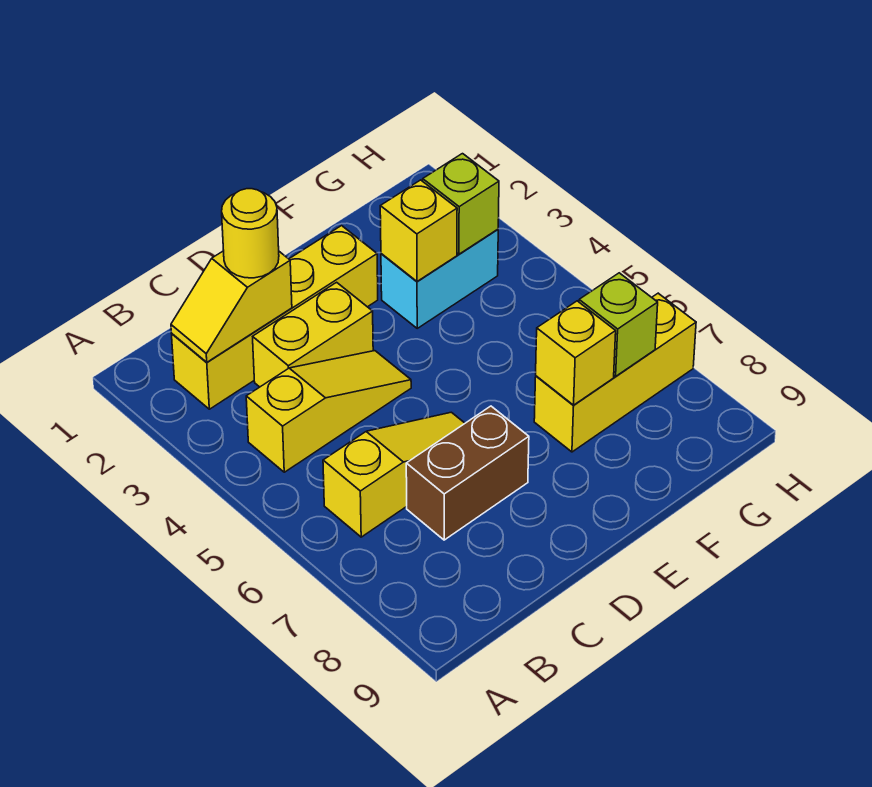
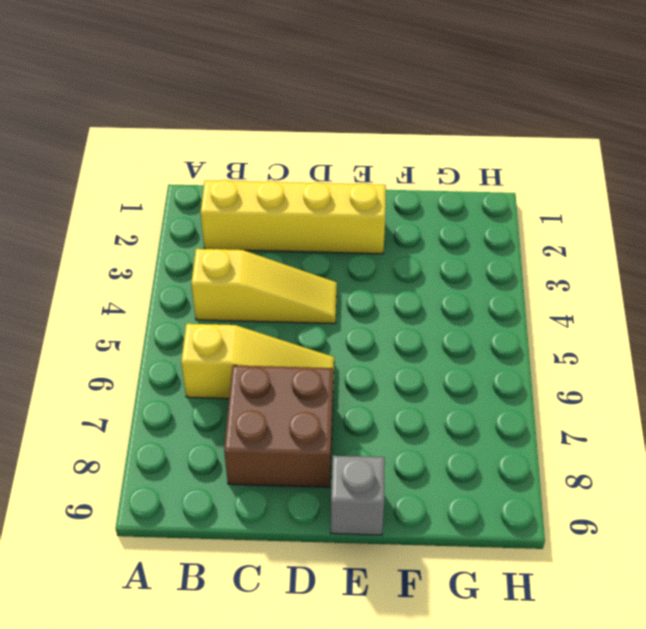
brown brick C7:D8 level 1 -> brown brick C7:D7 level 1
grey brick E9 level 1 -> none
none -> yellow brick C3:D3 level 1
none -> cyan brick F3:G3 level 1
none -> yellow brick F7:H7 level 1

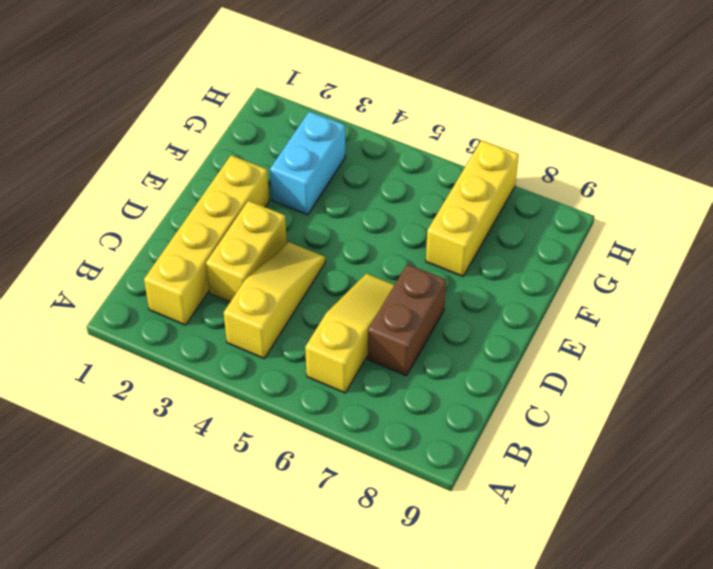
none -> yellow slope B2:C2 level 2 top C
none -> yellow brick F3 level 2
none -> yellow brick F7 level 2

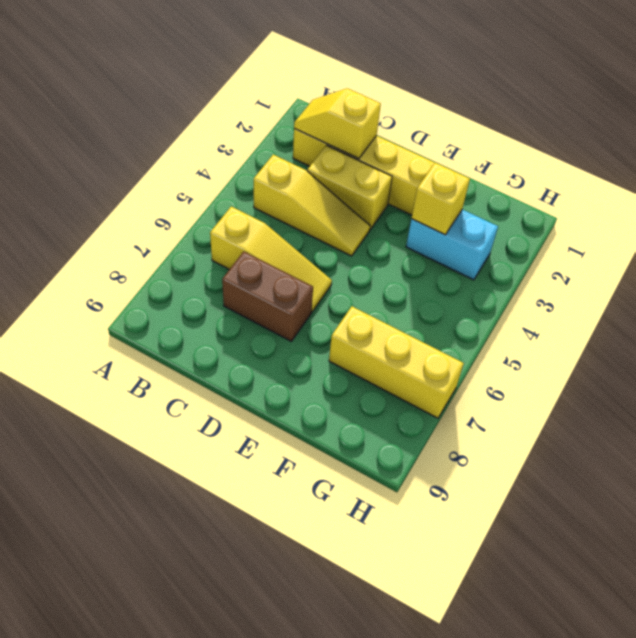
none -> yellow brick F7 level 2
none -> lime brick G3 level 2
none -> lime brick G7 level 2

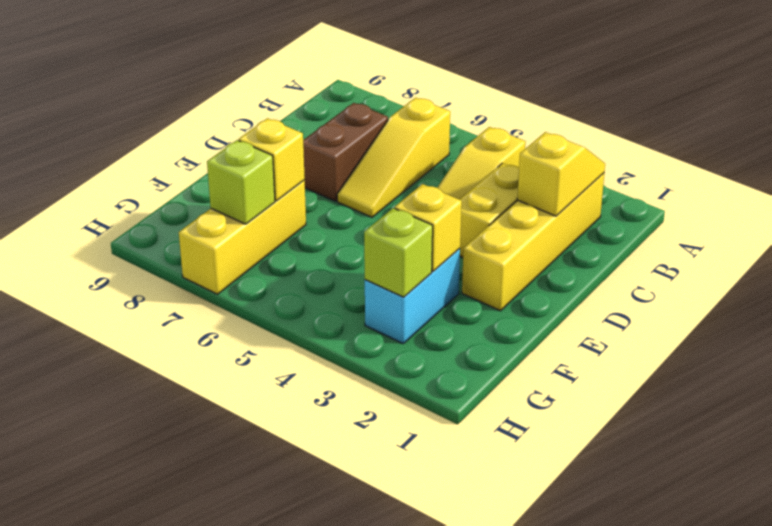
none -> yellow round brick C2 level 3

